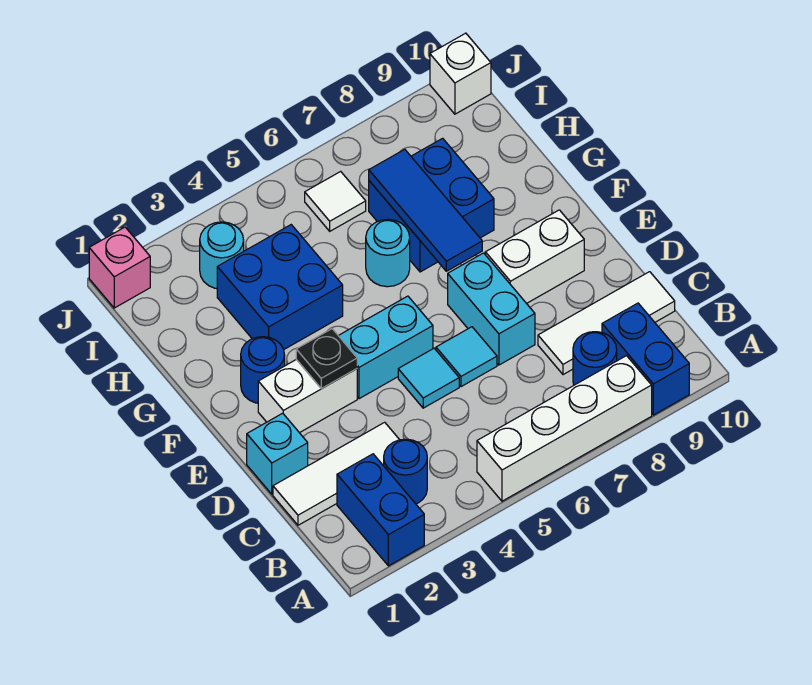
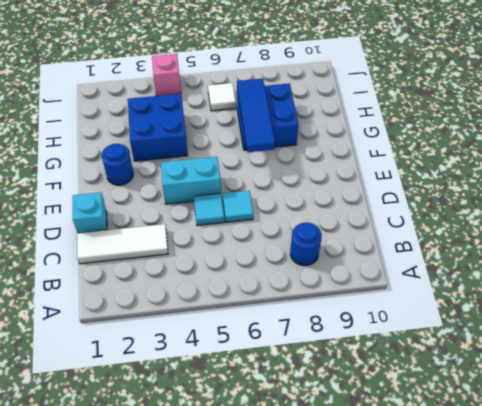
pink brick J4 level 1 -> pink brick J1 level 1
none -> blue brick A2:B2 level 1
none -> white brick A5:A8 level 1
none -> blue brick A9:B9 level 1

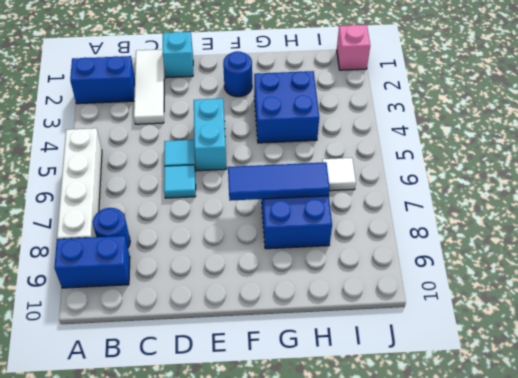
none -> blue round brick B3 level 1
none -> white tile C8:C10 level 1
none -> cyan brick D7:E7 level 1

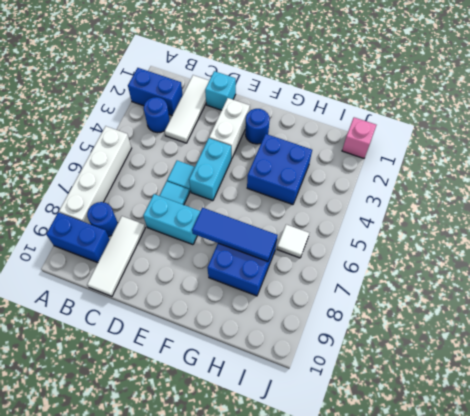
none -> white brick E8:E9 level 1
none -> cyan round brick G6 level 1
none -> cyan round brick I3 level 1

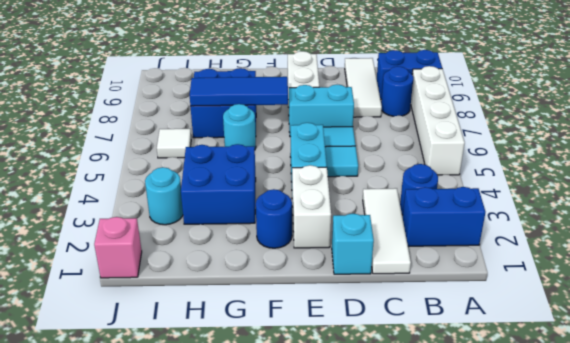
none -> white brick J10 level 1
none -> black plate E3 level 2

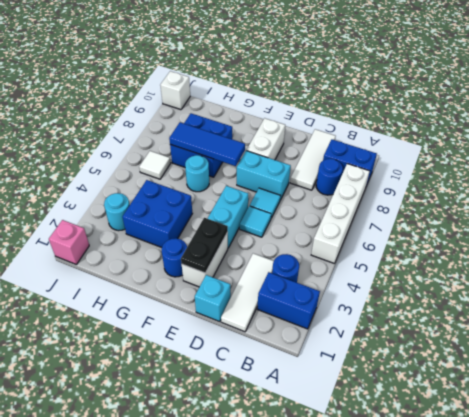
black plate E2:E3 level 2 -> black plate E3 level 2

